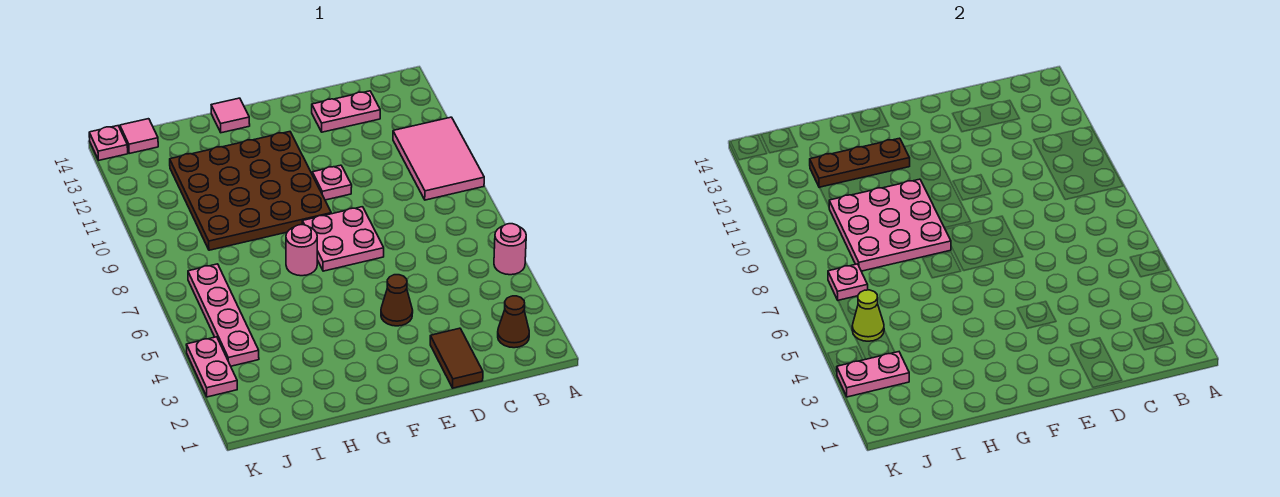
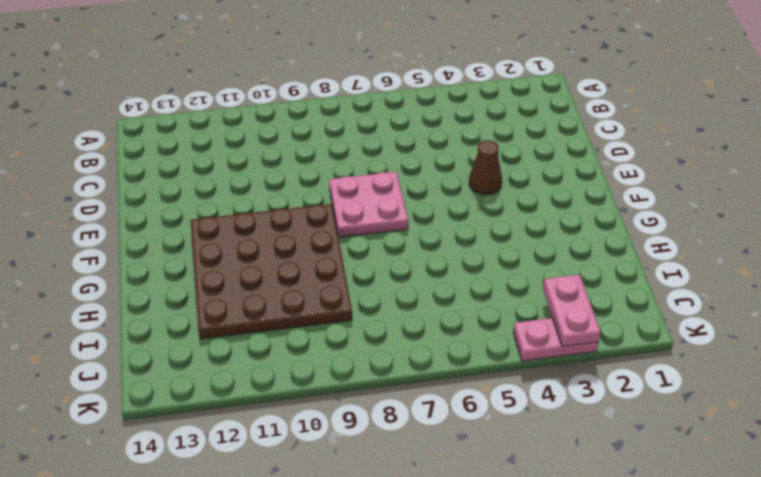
none -> pink round brick A5 level 1
none -> pink tile A9:B11 level 1
none -> brown cone B2 level 1

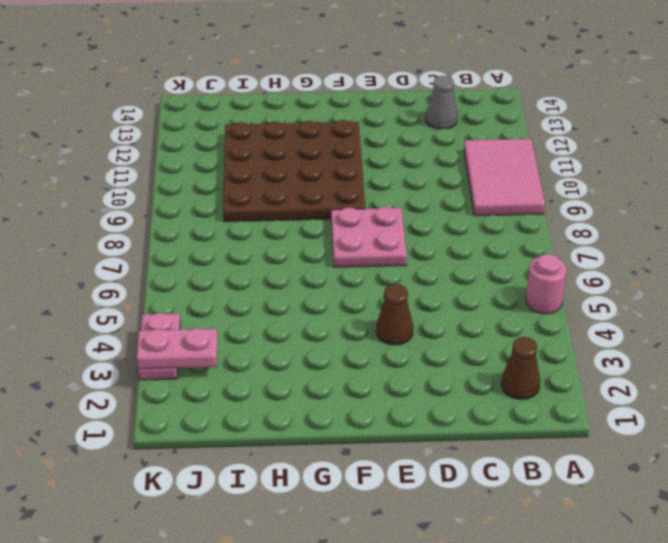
grey cone C13 level 1 -> pink plate C13:D13 level 1
none -> brown tile D1:D2 level 1
none -> pink plate E10 level 1
none -> pink round brick G7 level 1

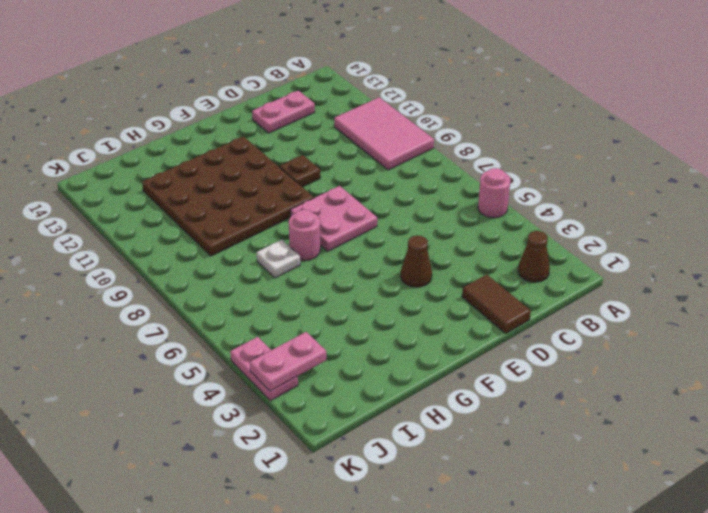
brown plate E10 level 1 -> pink plate E10 level 1
white plate H7 level 1 -> none
none -> pink tile G14 level 1
none -> pink plate J4:J7 level 1
none -> pink tile J14 level 1

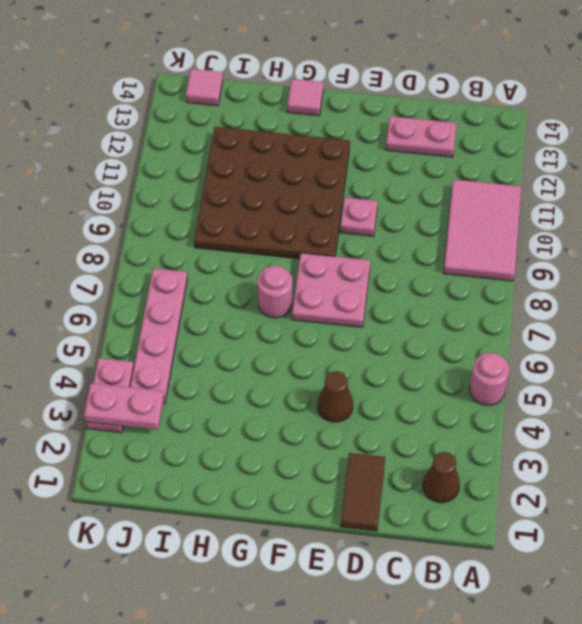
none -> pink plate K14 level 1
none -> pink plate G8:I10 level 2
none -> brown plate G12:I12 level 2

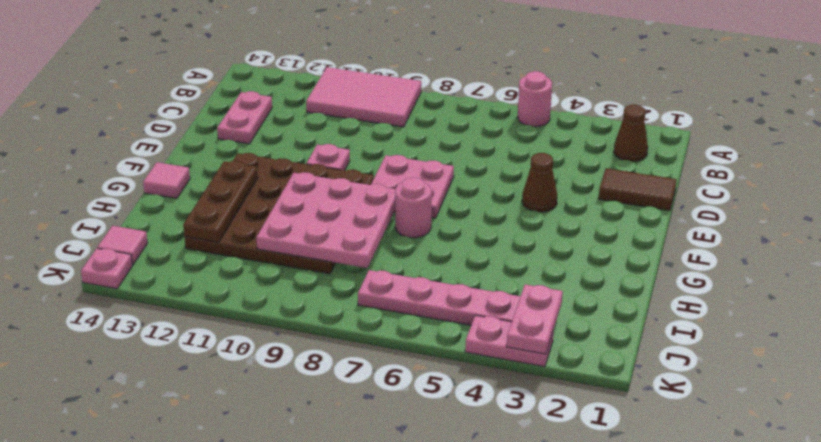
none -> lime cone J5 level 2
none -> pink plate J7 level 2

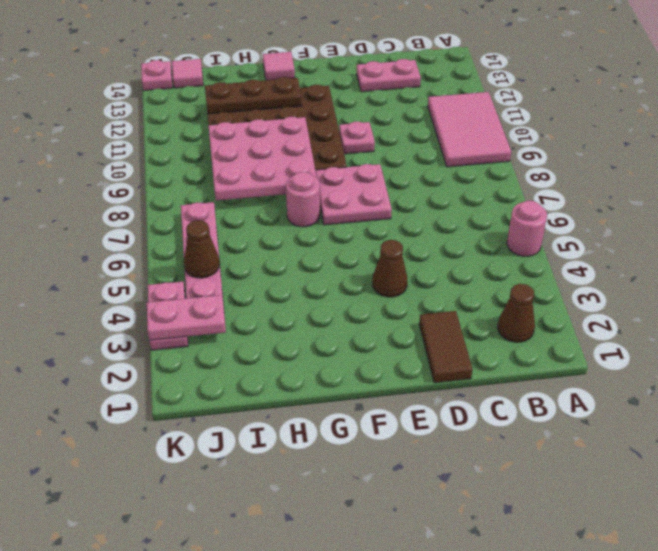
brown cone J5 level 2 -> lime cone J5 level 2
none -> pink plate J7 level 2

